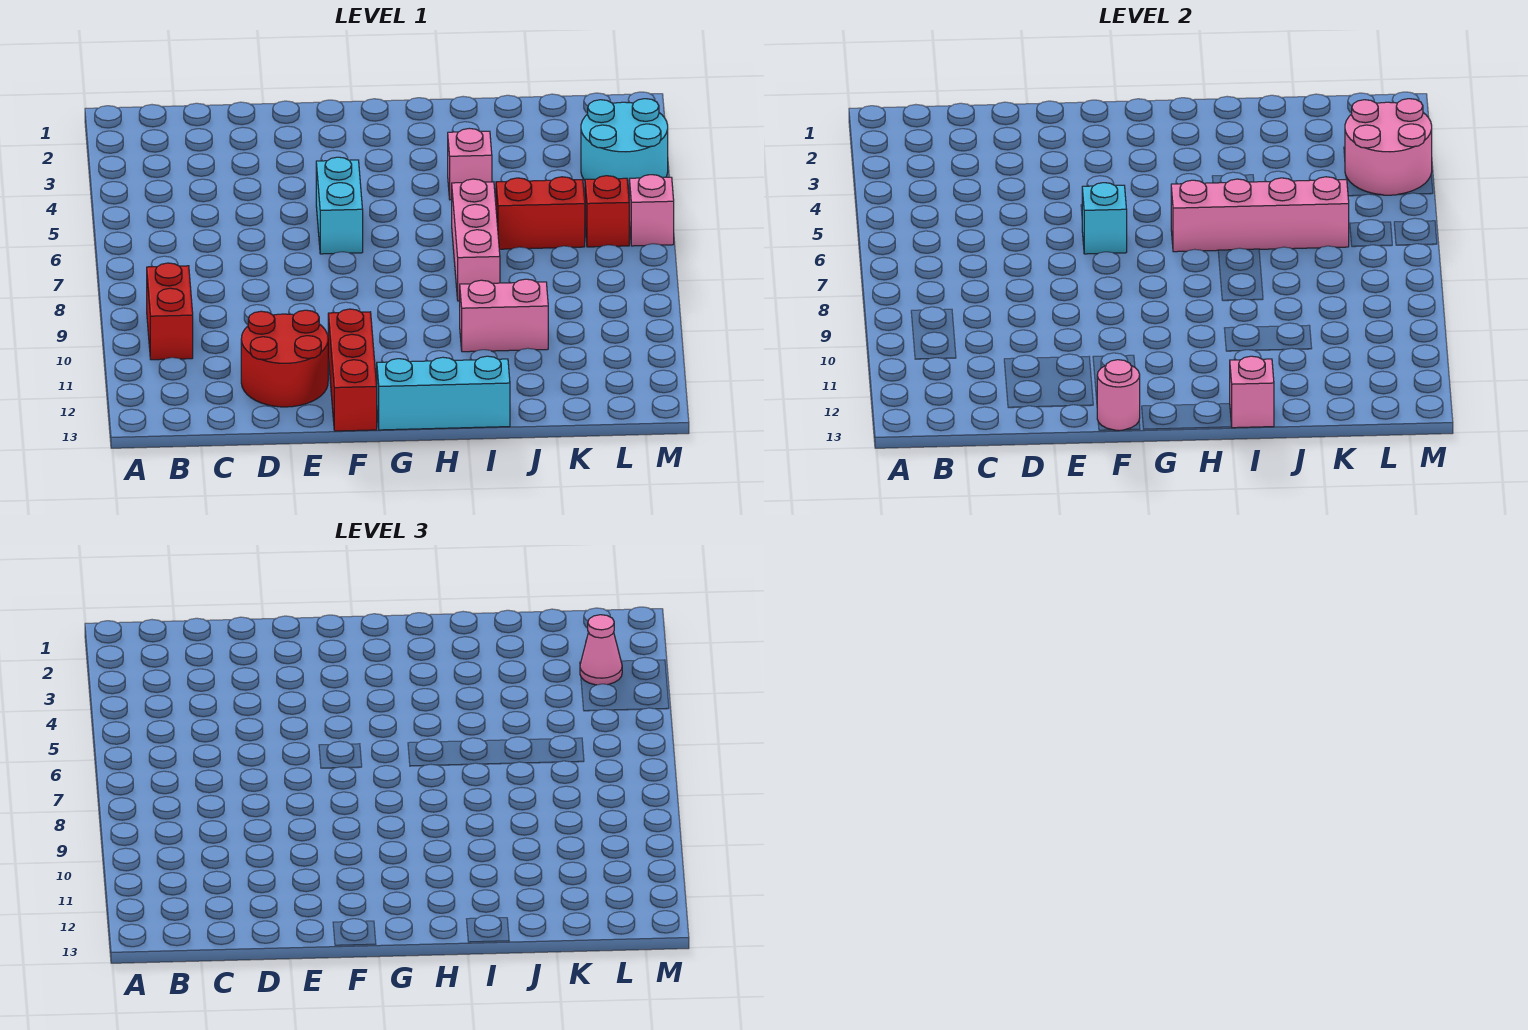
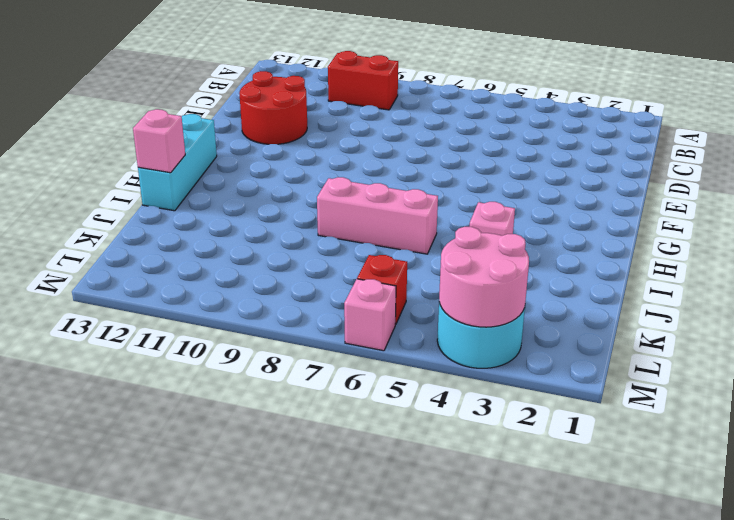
none -> cyan brick F5:F6 level 1
none -> red brick F11:F13 level 1
none -> pink brick I10:J10 level 1

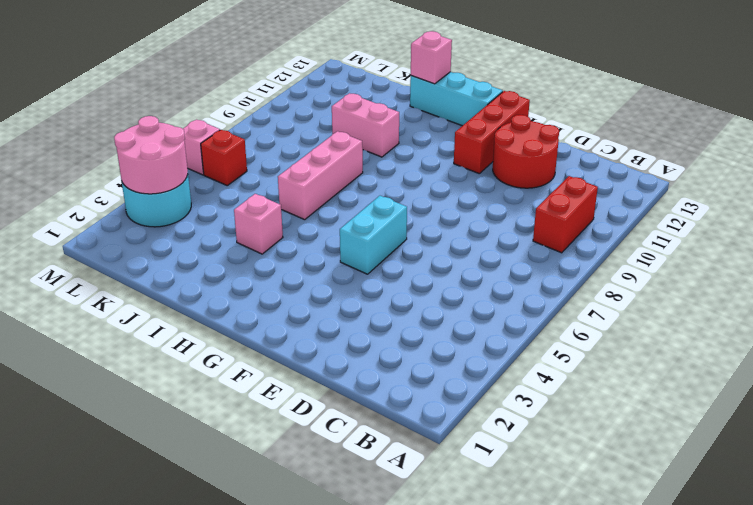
none -> red brick J6:K6 level 1
none -> cyan brick F6 level 2
none -> pink round brick F13 level 2

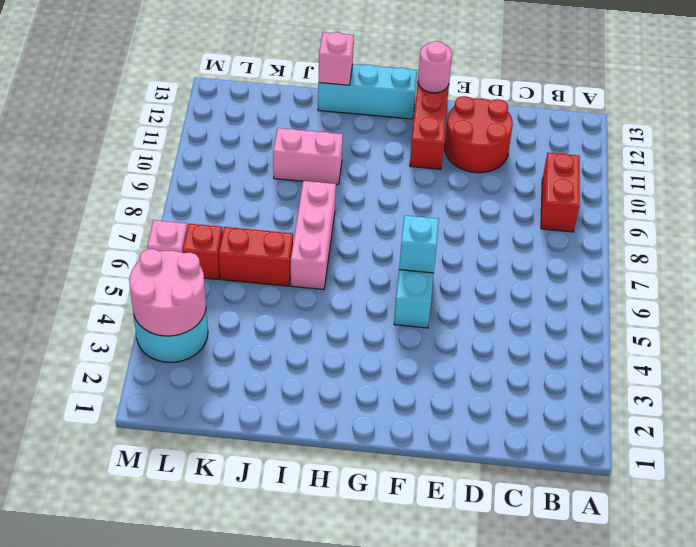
none -> pink brick I4 level 1
none -> pink brick H6:K6 level 2
none -> pink cone L3 level 3

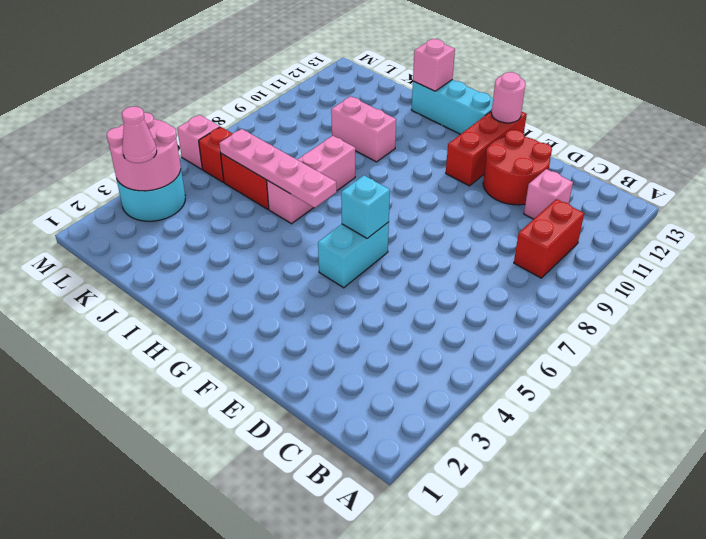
pink brick C11 level 1 -> pink brick I4 level 1
pink plate H6:K6 level 2 -> pink brick H6:K6 level 2

